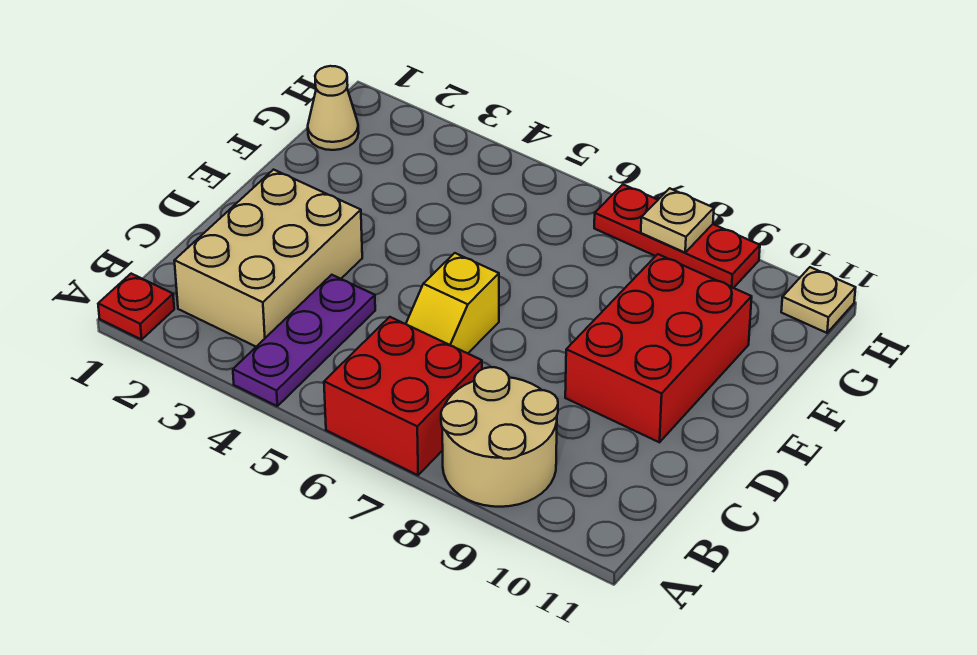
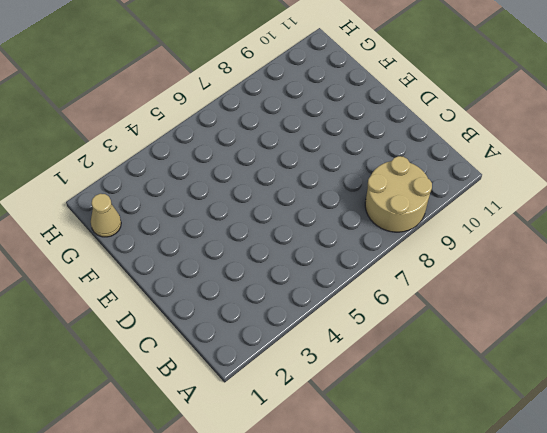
none -> red plate A1 level 1
none -> purple plate A4:C4 level 1

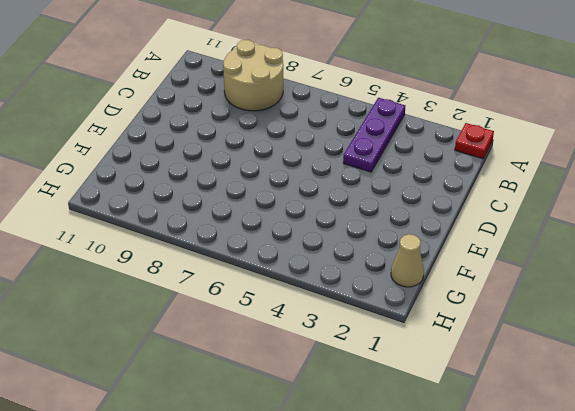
none -> red brick A6:B7 level 1
none -> tan brick B2:D3 level 1

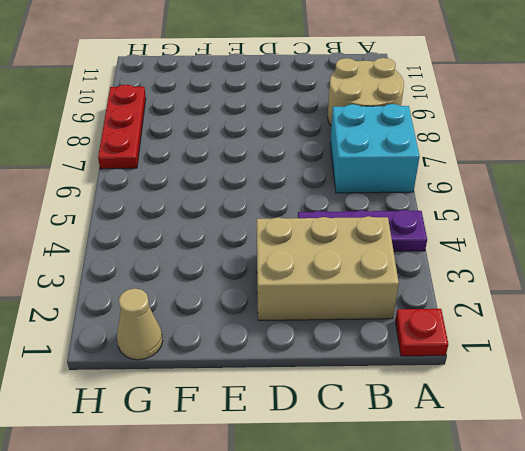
cyan brick A6:B7 level 1 -> red brick A6:B7 level 1
none -> yellow slope C6:D6 level 1 top D
none -> red brick D9:F10 level 1

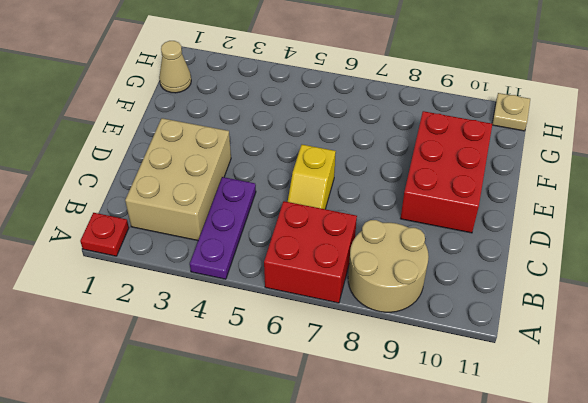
none -> red plate H7:H9 level 1
none -> tan plate H8 level 2

